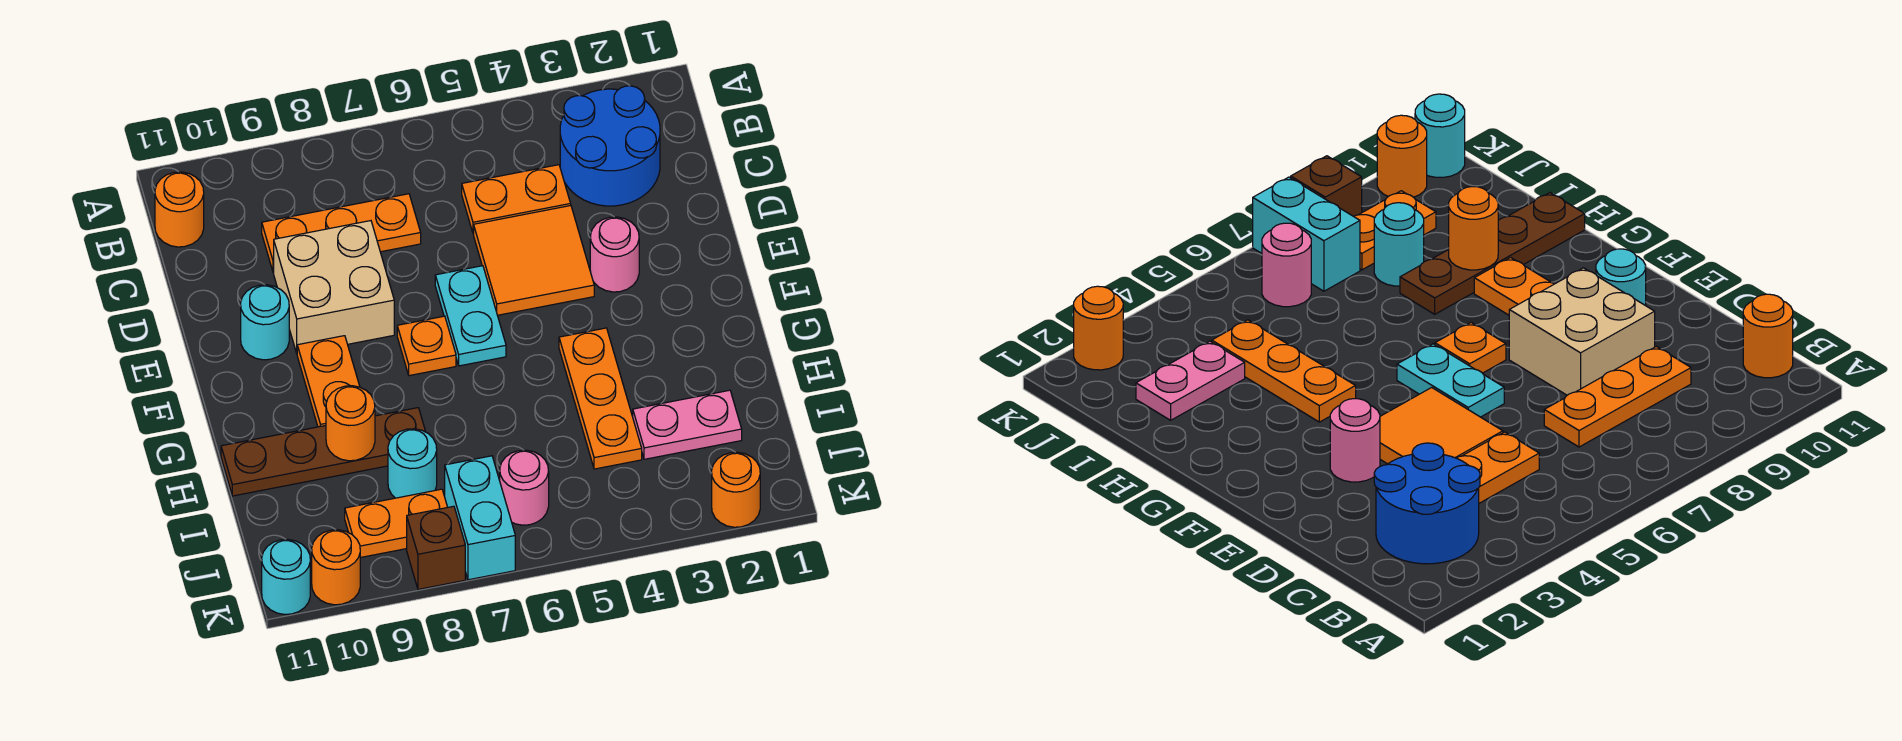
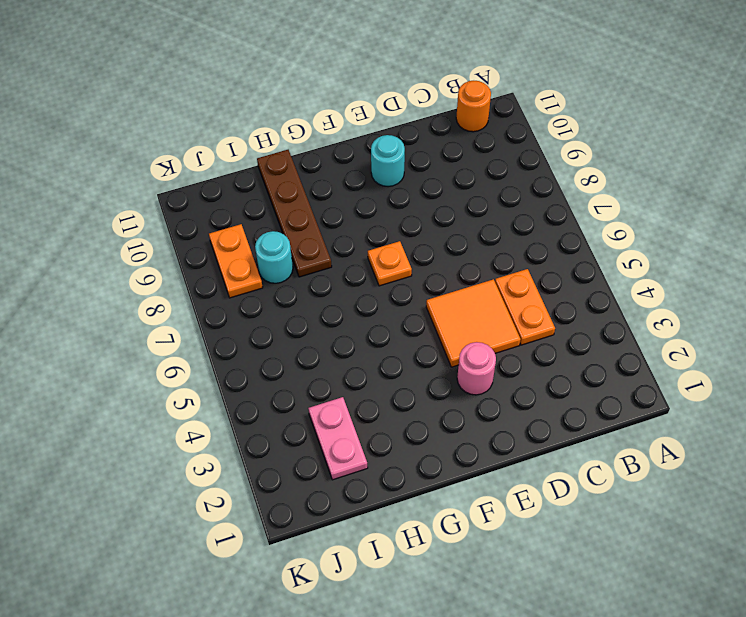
none -> blue round brick B2:C3 level 1
none -> orange plate C7:C9 level 1
none -> tan brick D8:E9 level 1

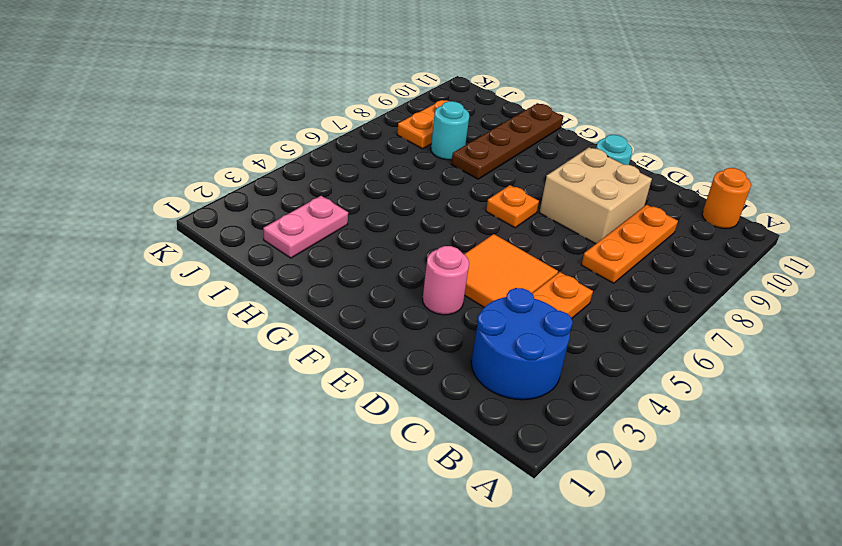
none -> cyan plate E6:F6 level 1
none -> orange plate F9:G9 level 1
none -> orange plate G4:I4 level 1

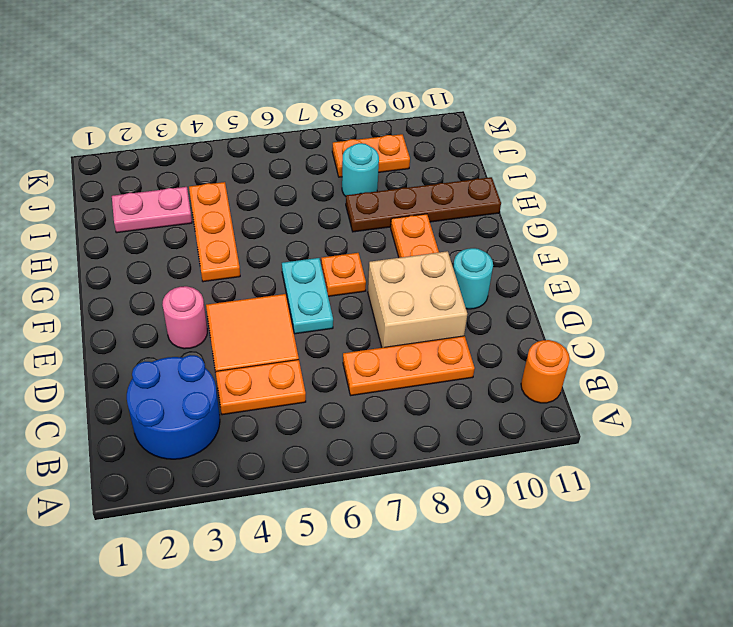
none -> pink round brick J6 level 1
none -> cyan brick J7:K7 level 1
none -> orange round brick K2 level 1

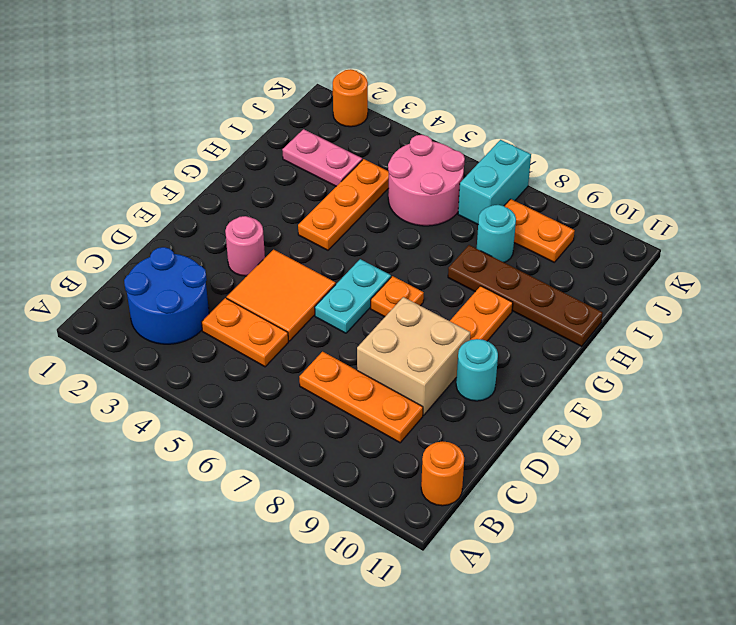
pink round brick I5:J6 level 1 -> pink round brick J6 level 1
none -> brown brick K8 level 1
none -> orange round brick K10 level 1
none -> cyan round brick K11 level 1

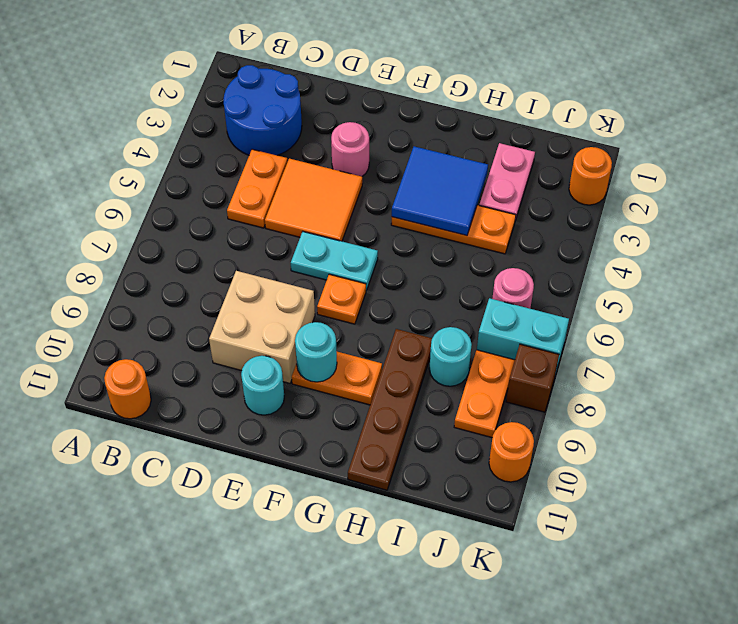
cyan round brick F9 level 2 -> cyan round brick K11 level 1
blue tile G3:H4 level 2 -> none
none -> orange plate C7:C9 level 1
none -> orange round brick H9 level 2

